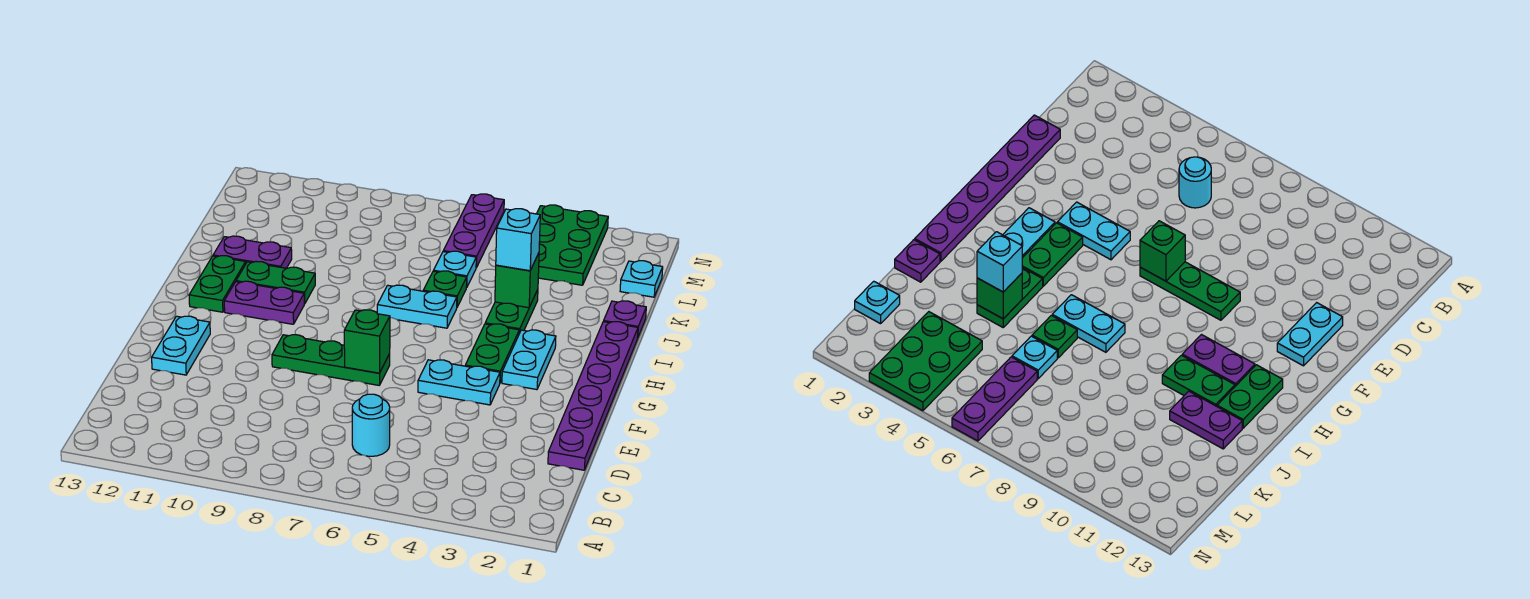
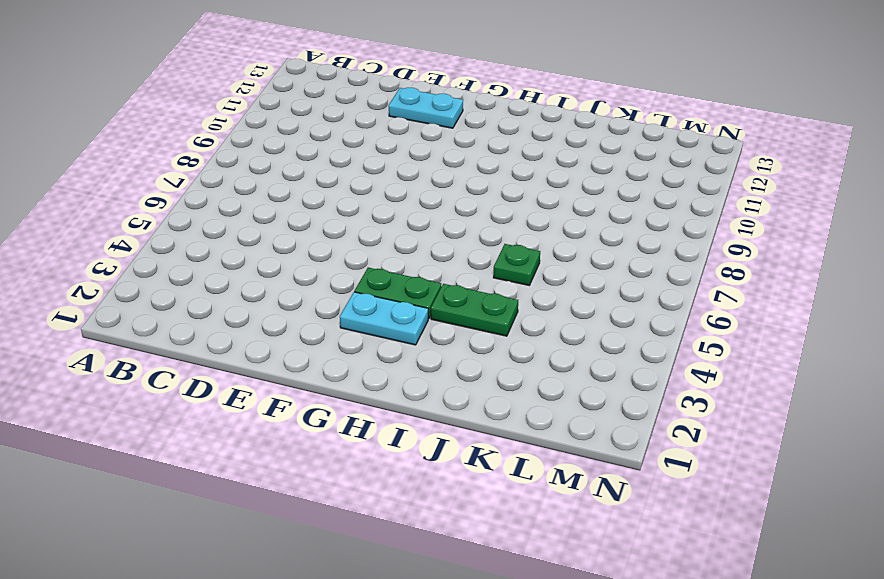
none -> cyan round brick C6 level 1
none -> purple plate D1:I1 level 1
none -> cyan plate F4:F5 level 1

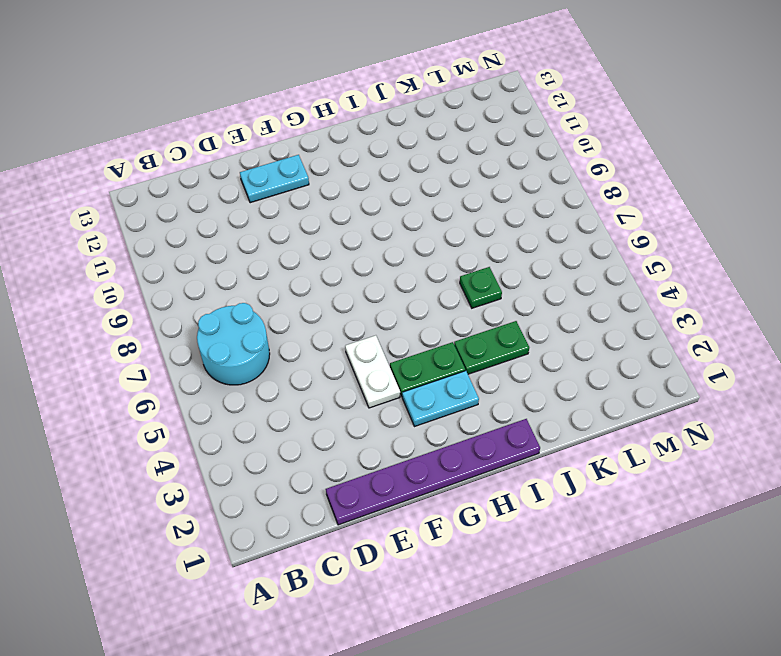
cyan round brick B6:C7 level 1 -> cyan round brick C6 level 1
white plate F4:F5 level 1 -> cyan plate F4:F5 level 1
none -> green plate F7:F9 level 1
none -> purple plate H10:H11 level 1
none -> green plate H12:I12 level 1

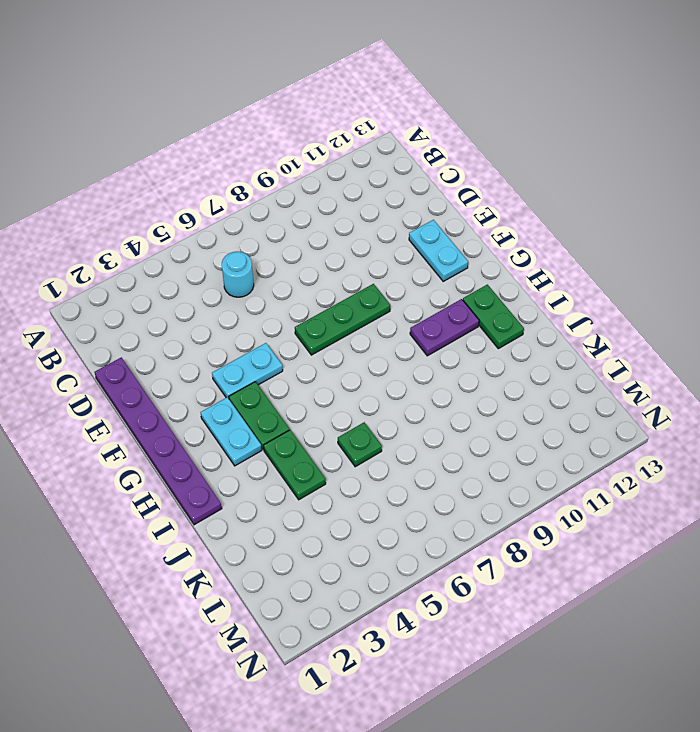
none -> cyan plate I6:I7 level 1
none -> green plate I10:I11 level 1
none -> purple plate J1 level 1

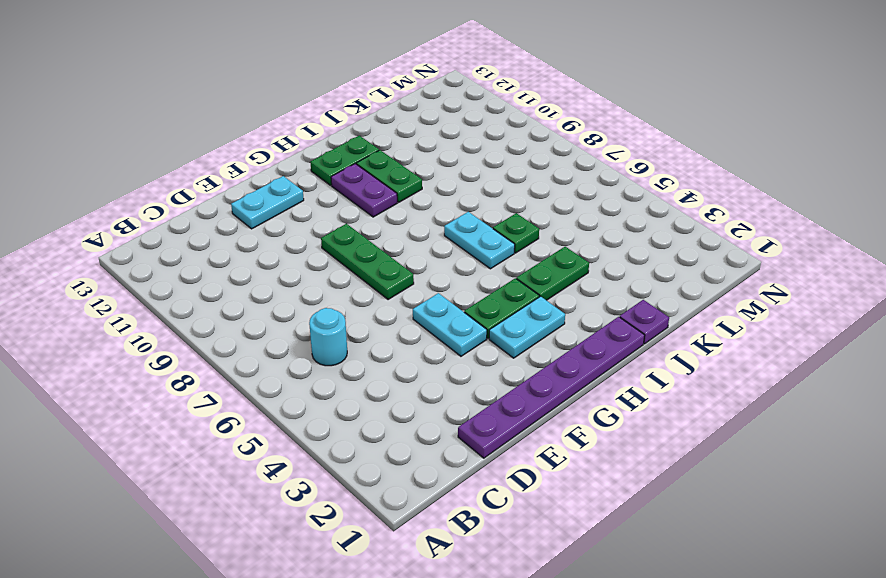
none -> purple plate J11:J12 level 1
none -> cyan plate K6 level 1
none -> cyan plate L1 level 1

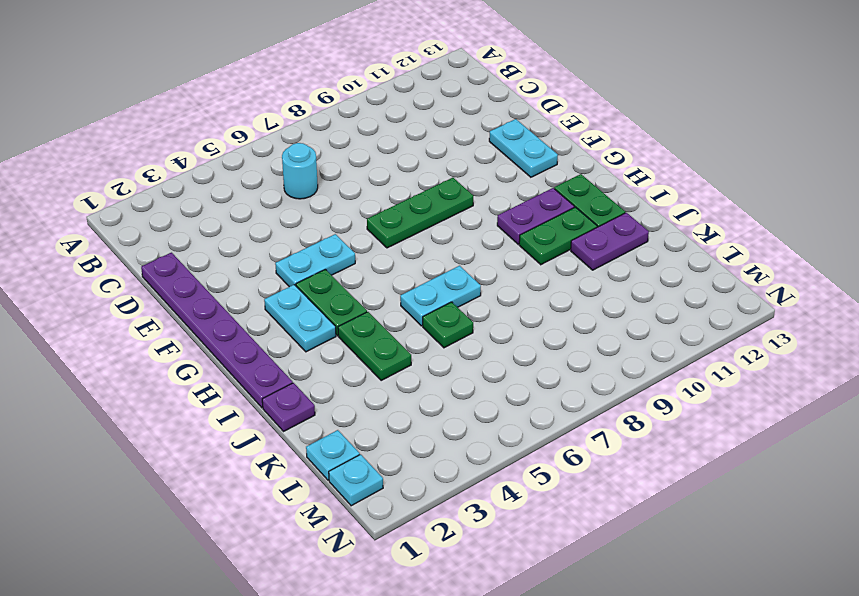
cyan plate M1 level 1 -> cyan plate K6 level 1
none -> green plate L3:N4 level 1
none -> purple plate L6:N6 level 1
none -> green brick F7 level 2

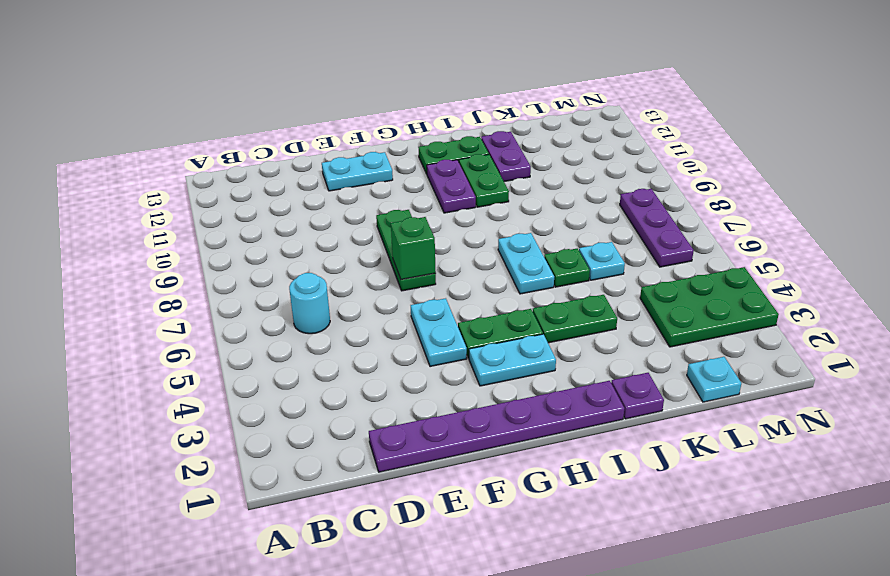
purple plate M6:M8 level 1 -> purple plate L6:N6 level 1
none -> green brick J4 level 2
none -> cyan brick J4 level 3

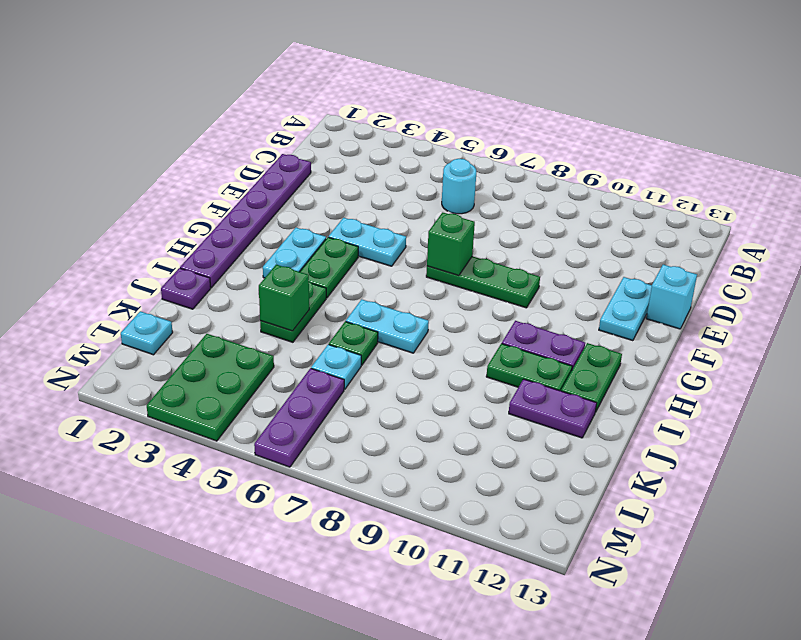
cyan brick E13 level 1 -> cyan brick J4 level 3

